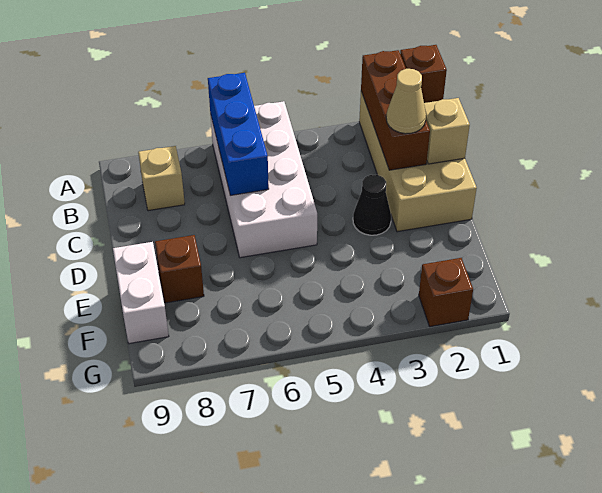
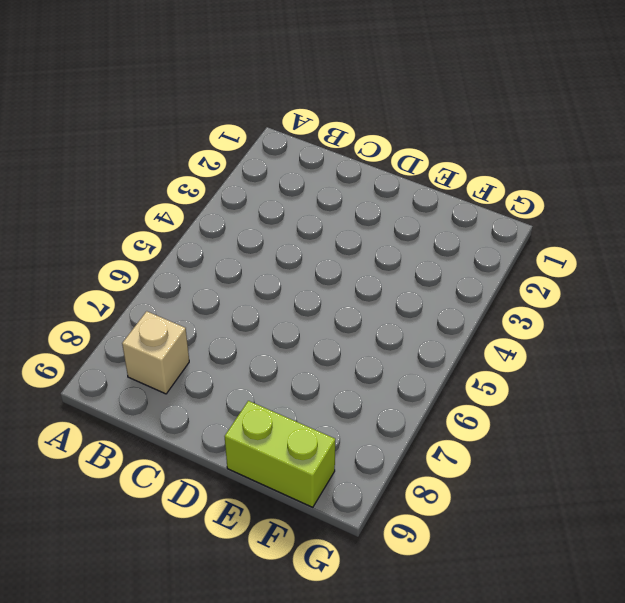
lime brick E9:F9 level 1 -> white brick E9:F9 level 1
none -> tan brick A1:D2 level 1
none -> white brick A5:D6 level 1
none -> black cone D3 level 1

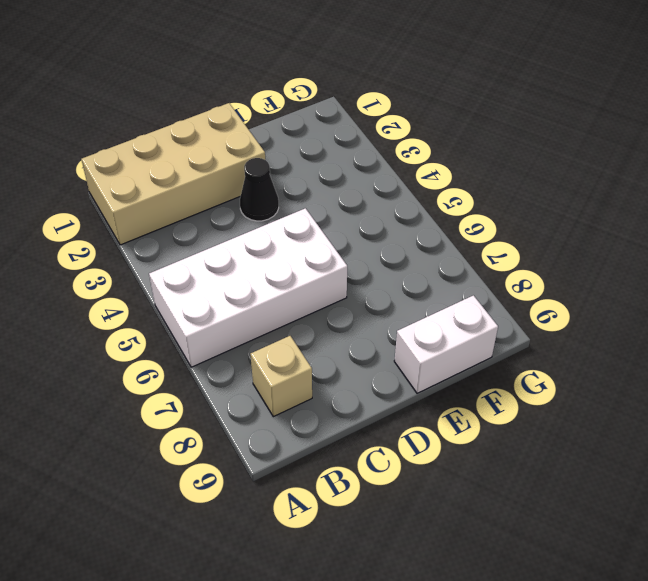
none -> brown brick E8 level 1
none -> brown brick G2 level 1
none -> brown brick A1 level 2

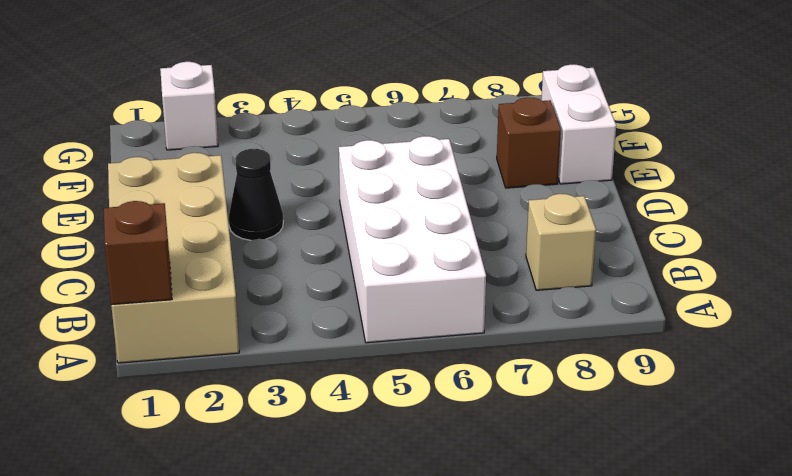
white brick G2 level 1 -> brown brick G2 level 1
none -> brown brick A2:C2 level 2
none -> blue brick A6:C6 level 2
none -> tan brick C1 level 2

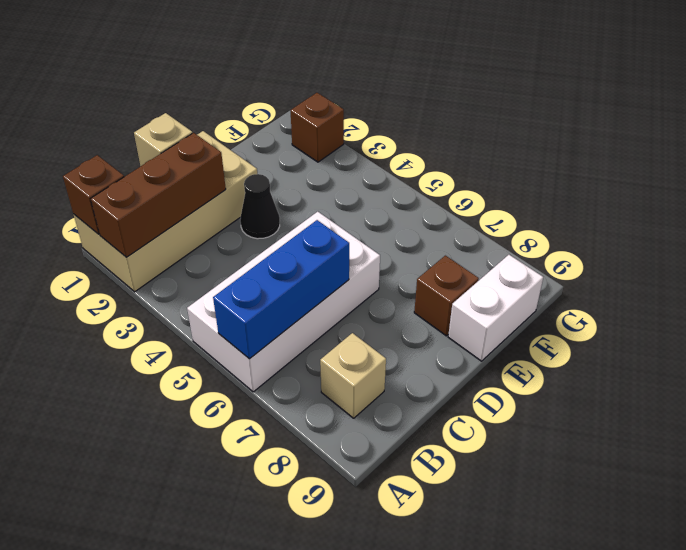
none -> tan cone C2 level 3

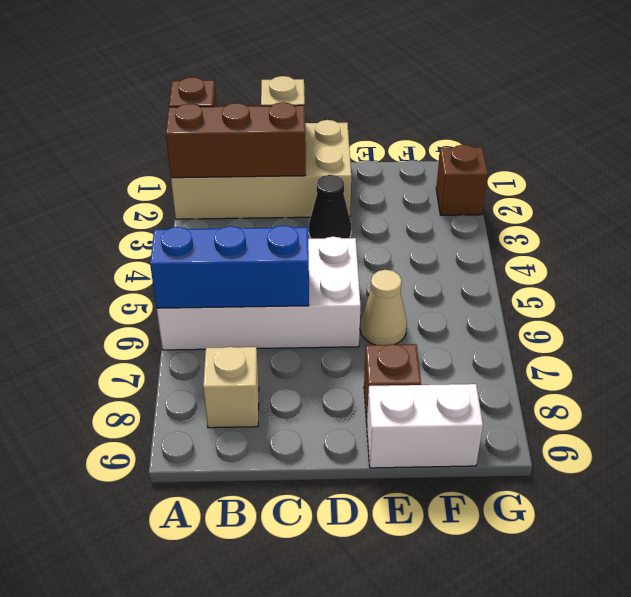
tan cone E6 level 1 -> tan cone C2 level 3

